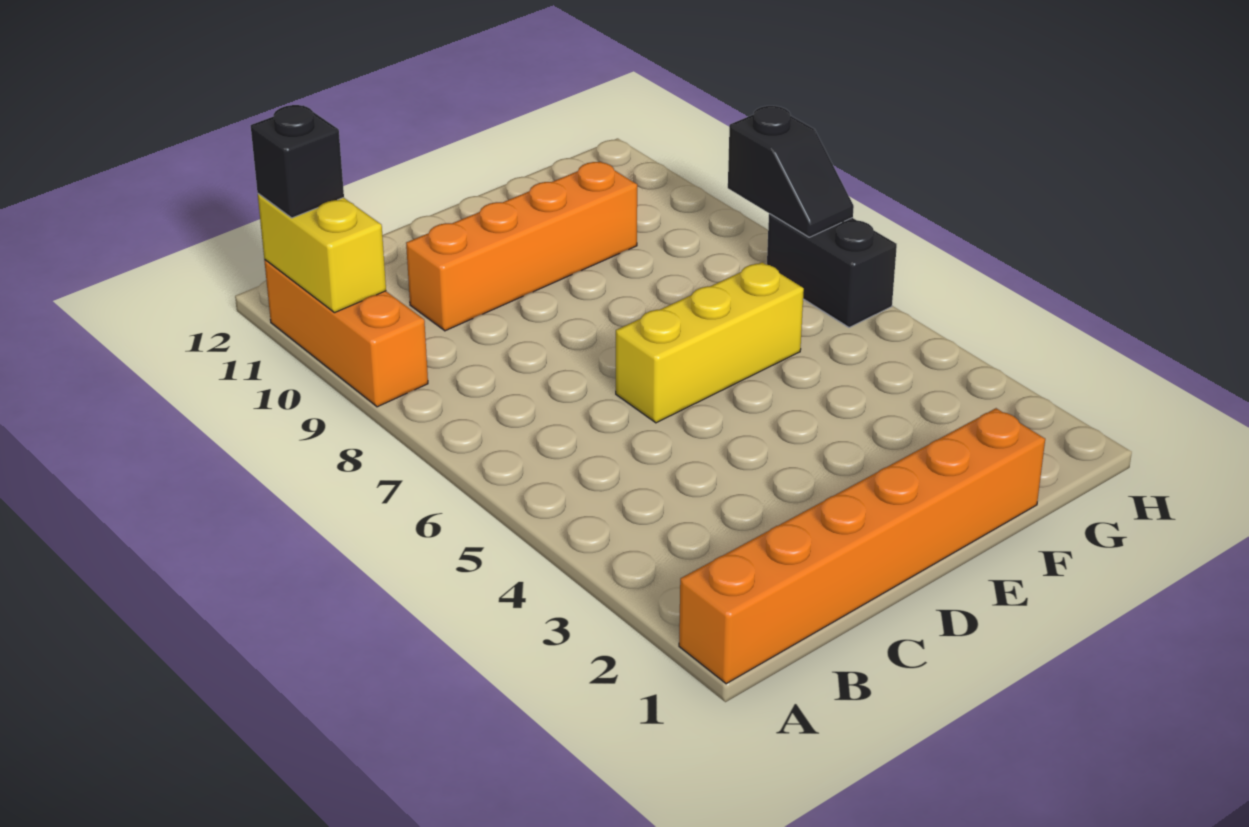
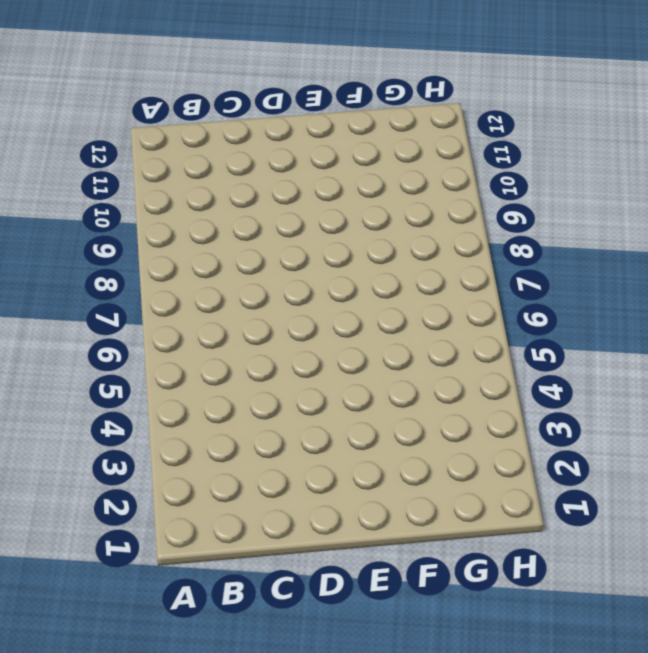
none -> orange brick A1:F1 level 1
none -> orange brick A9:A11 level 1

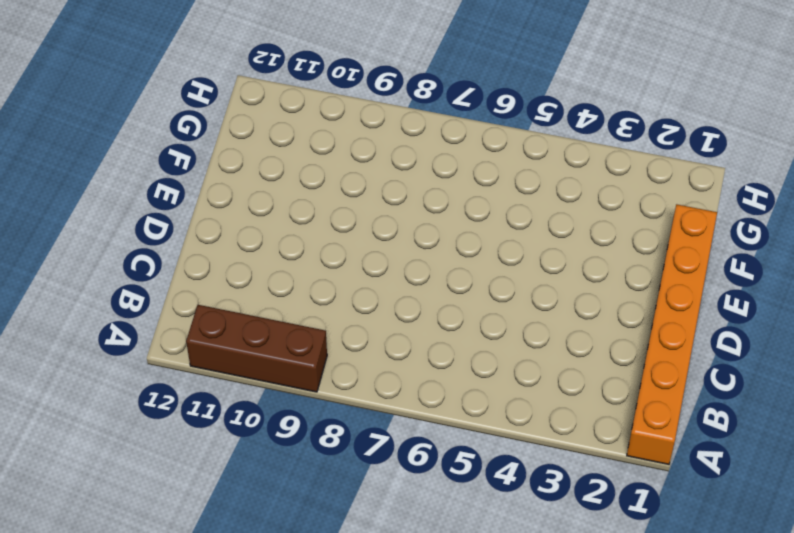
brown brick A9:A11 level 1 -> orange brick A9:A11 level 1
none -> orange brick C10:F10 level 1
none -> yellow brick D6:F6 level 1

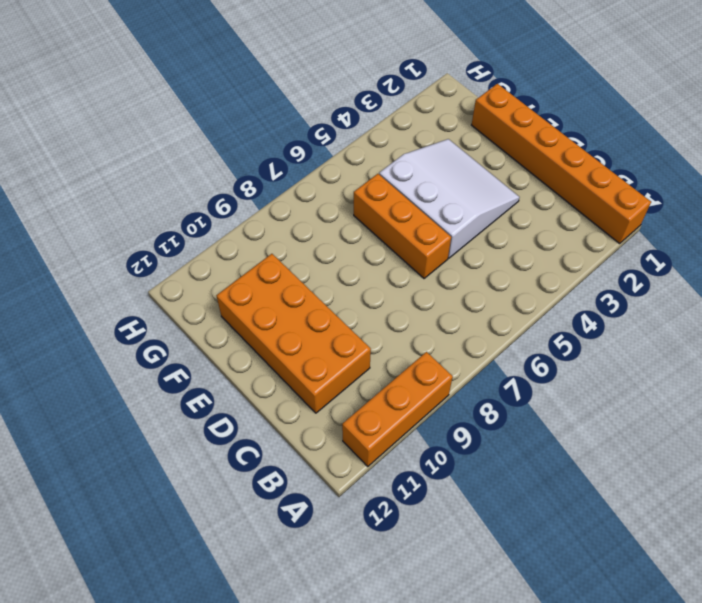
orange brick C10:F11 level 1 -> orange brick C10:F10 level 1
white slope D3:F5 level 1 top 5 -> none
orange brick D6:F6 level 1 -> yellow brick D6:F6 level 1
none -> black brick H6:H7 level 1
none -> yellow brick A10:A11 level 2

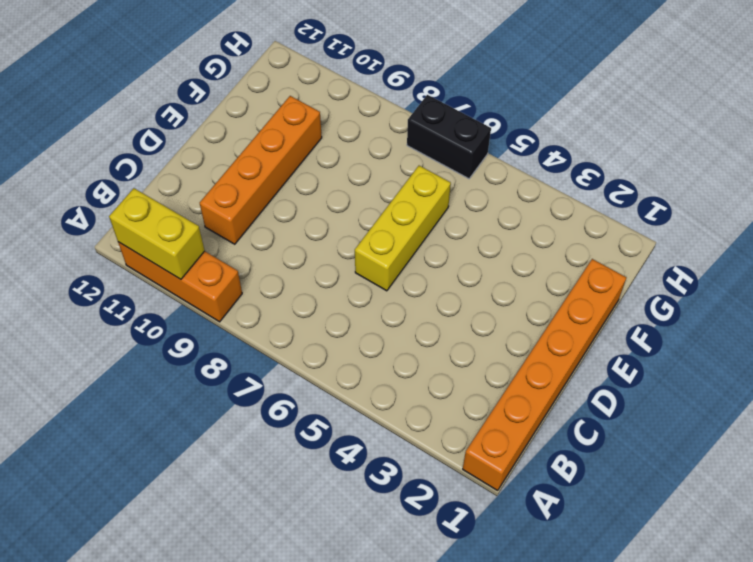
none -> black slope H7:H8 level 2 top 8
none -> black brick A11 level 3

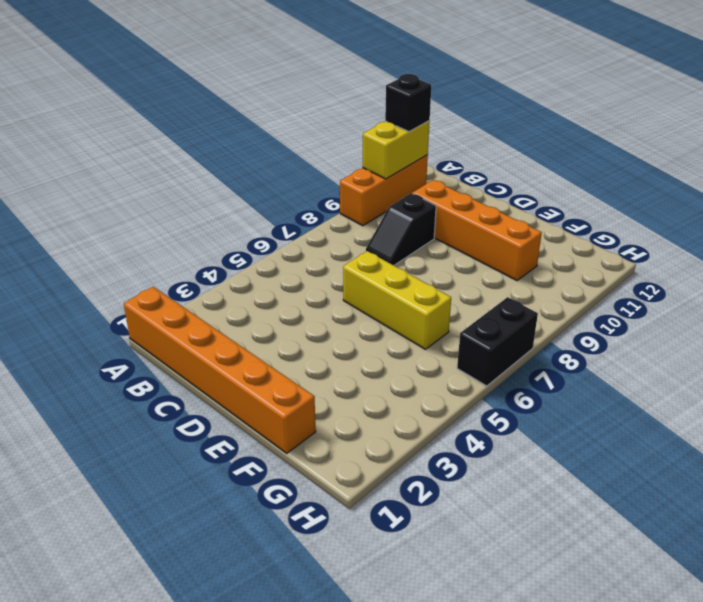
black slope C8:C9 level 1 top 9 -> black slope H7:H8 level 2 top 8

